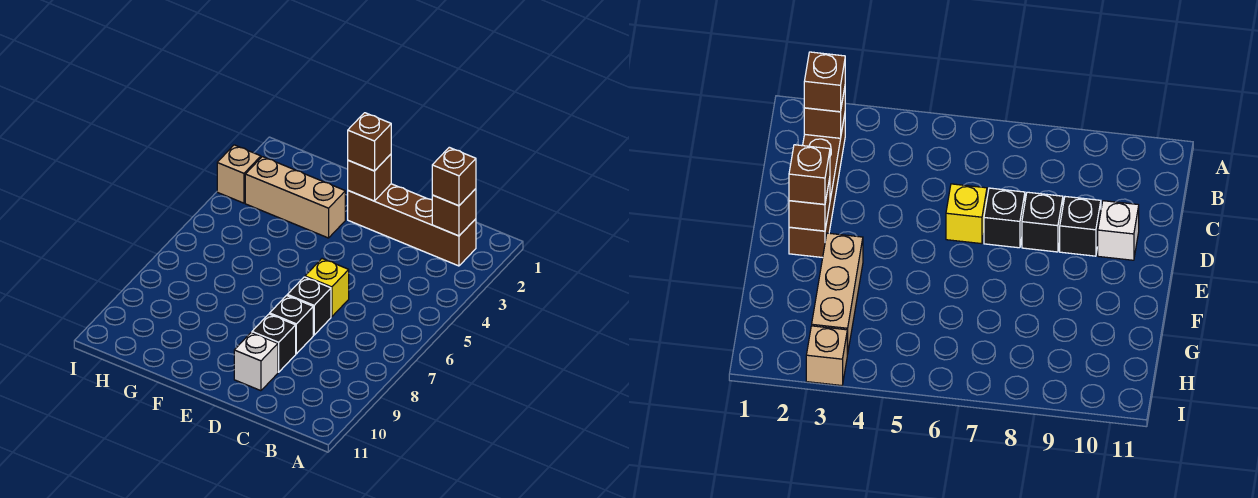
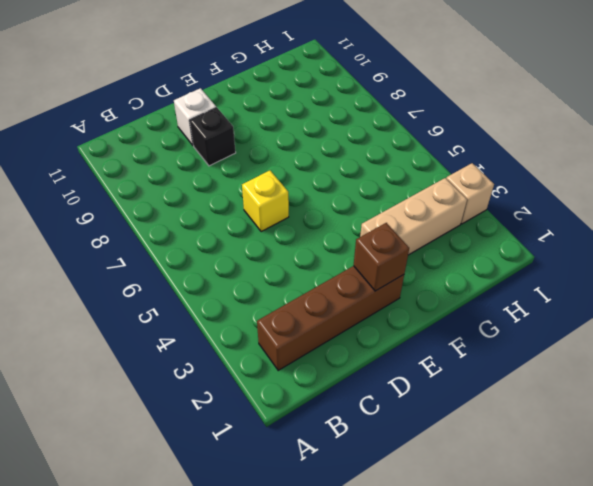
none -> black brick D7 level 1
none -> black brick D8 level 1
none -> brown brick B2 level 2

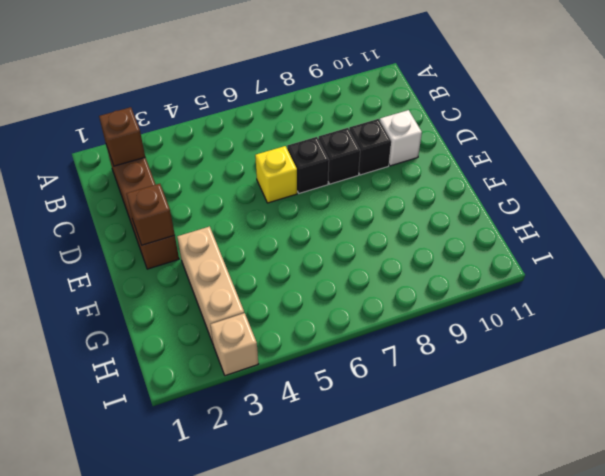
none -> brown brick B2 level 3
none -> brown brick E2 level 3

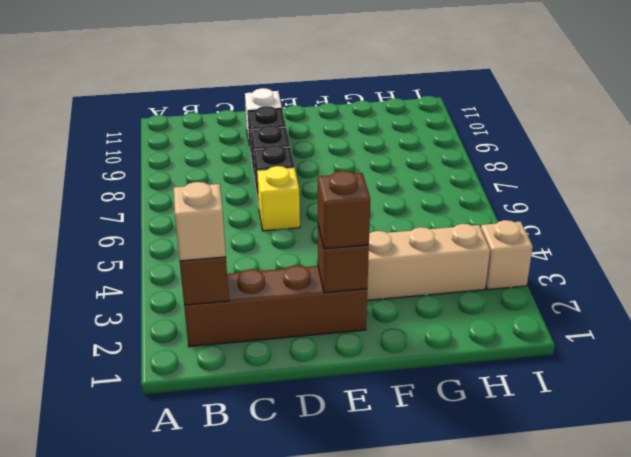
tan brick B2 level 3 -> brown brick B2 level 3

